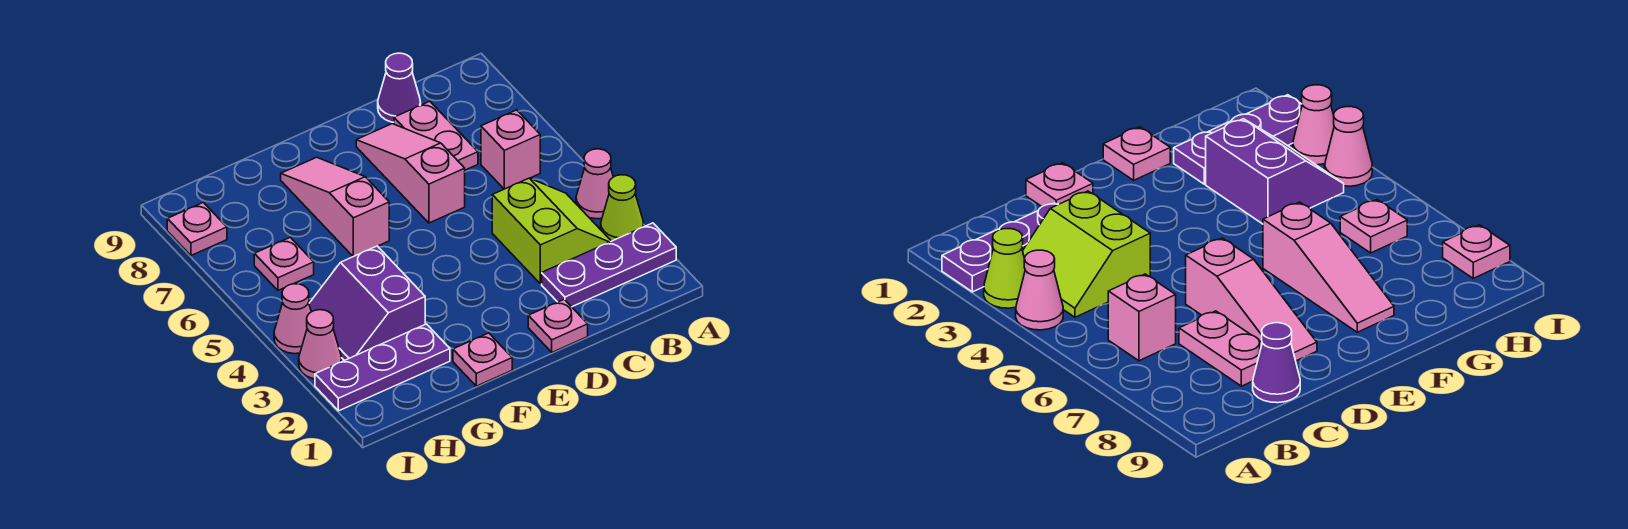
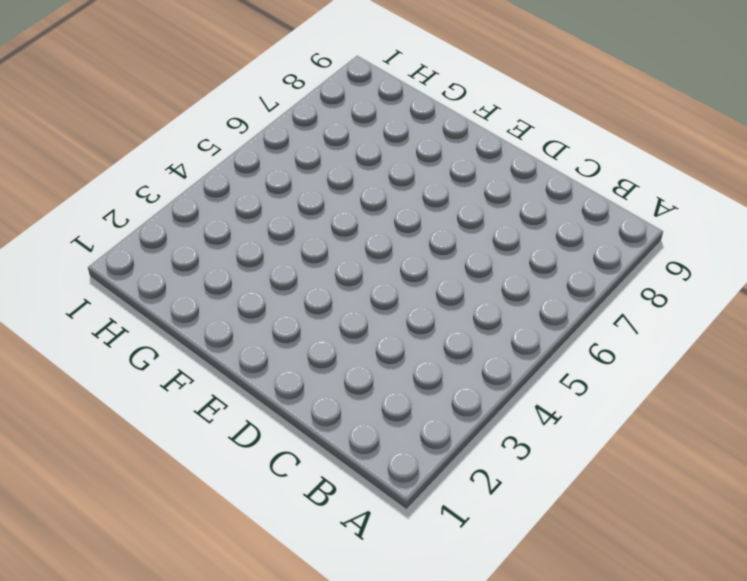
none -> purple plate A2:C2 level 1
none -> lime cone A3 level 1
none -> pink cone A4 level 1

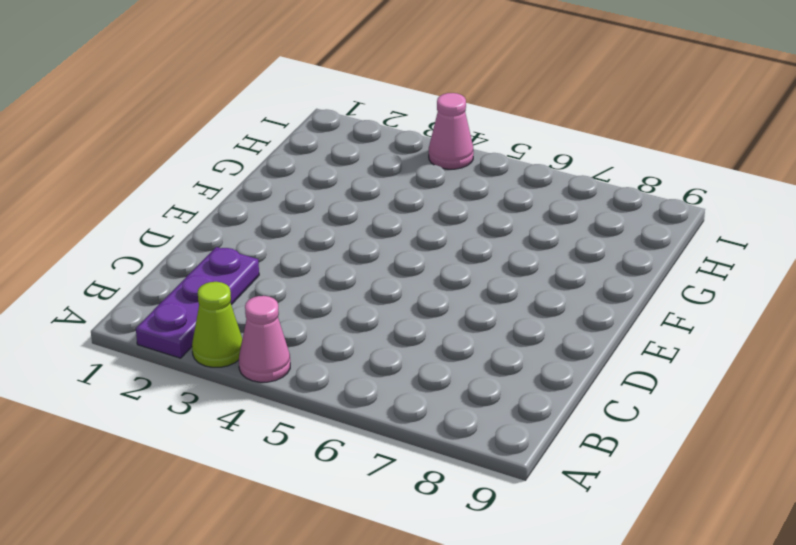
none -> lime slope B3:C4 level 1 top C
none -> pink brick B6 level 1
none -> pink plate C7:C8 level 1

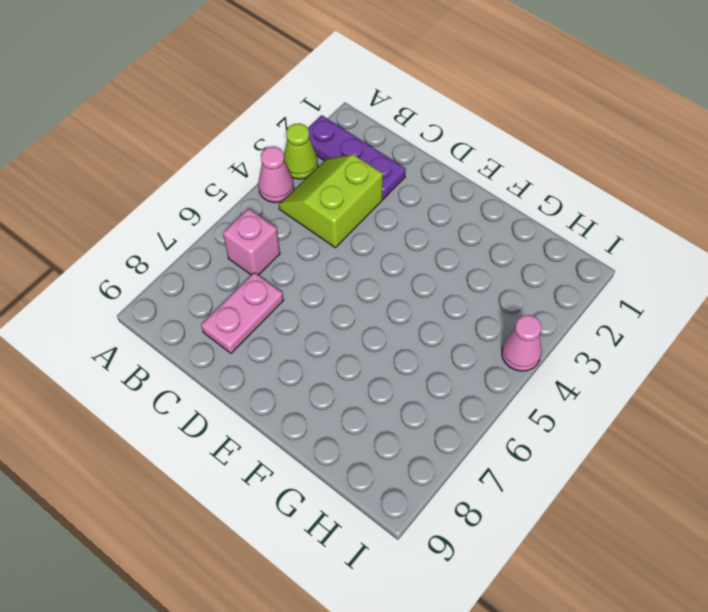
none -> purple cone C9 level 1
none -> pink plate D1 level 1
none -> pink slope D6:D8 level 1 top 6

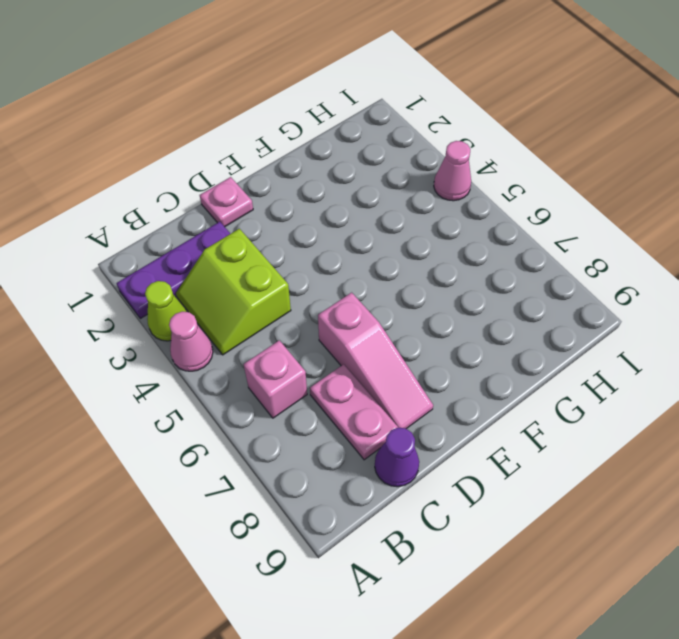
none -> pink plate F1 level 1
none -> pink slope F6:F8 level 1 top 6
none -> purple plate G2:I2 level 1

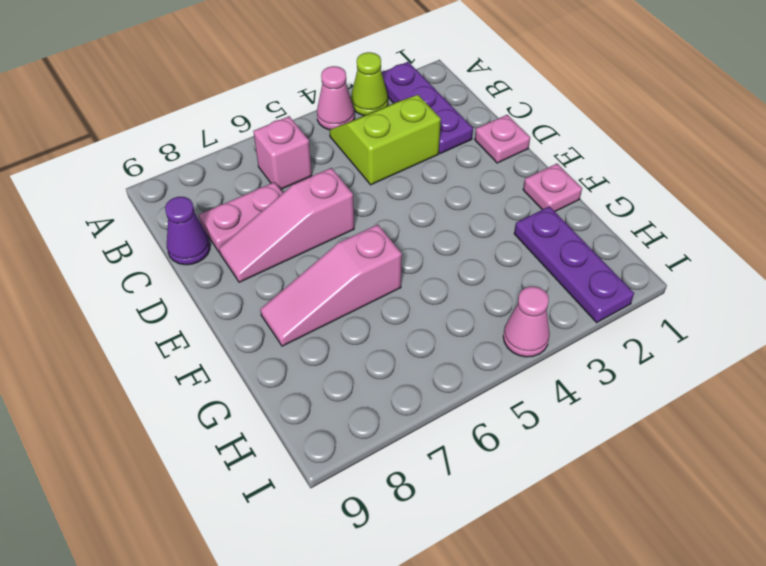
none -> purple slope G3:H4 level 1 top G
none -> pink plate H6 level 1
none -> pink cone I3 level 1

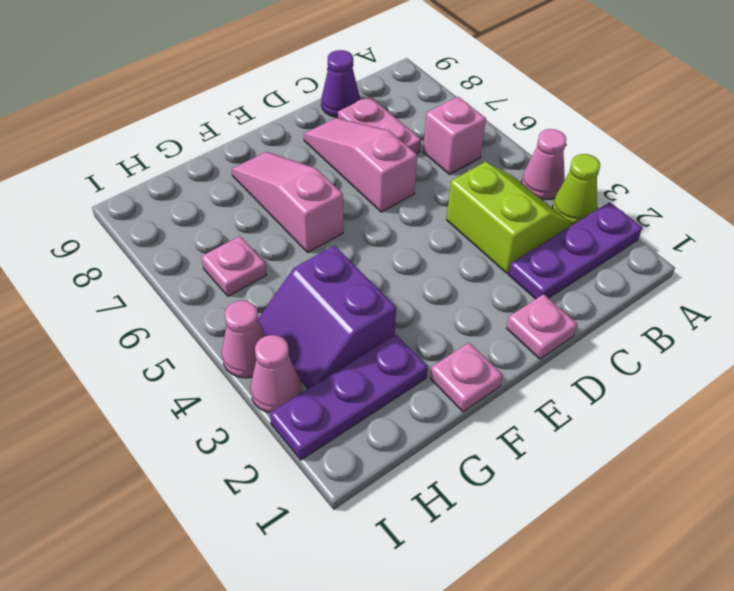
none -> pink plate I8 level 1

